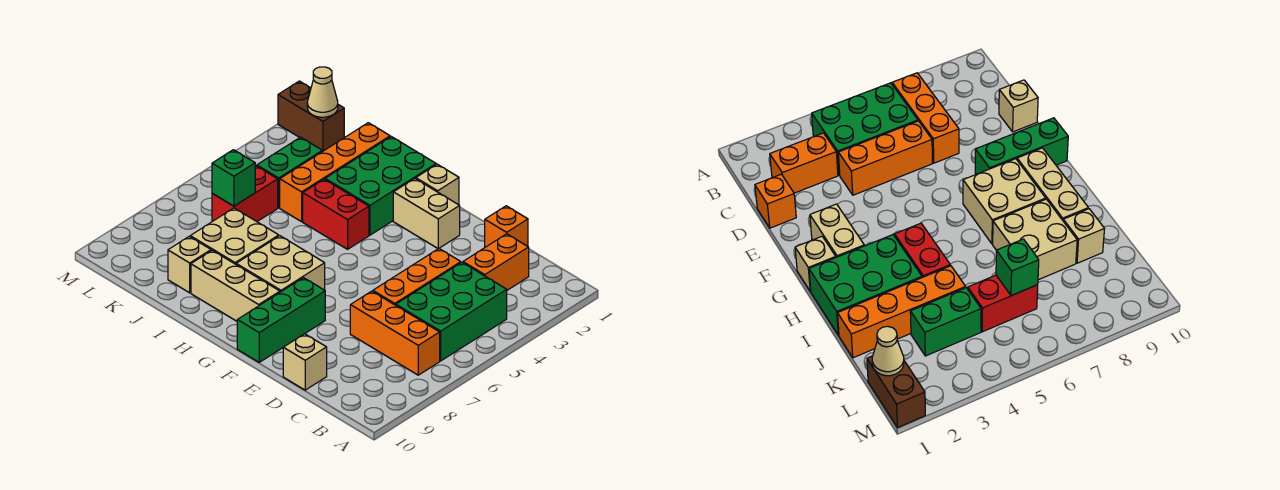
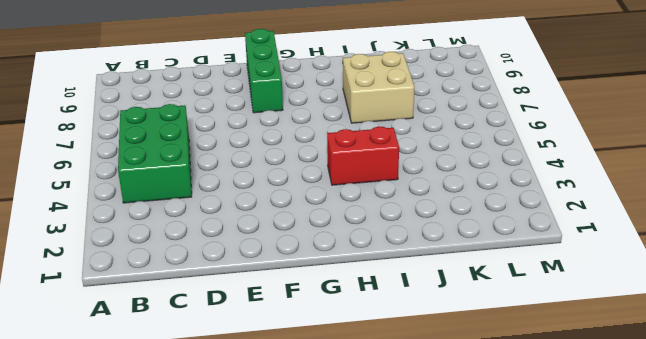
none -> orange brick B7:D7 level 1
none -> orange brick C2:C3 level 1
none -> orange brick D1 level 1

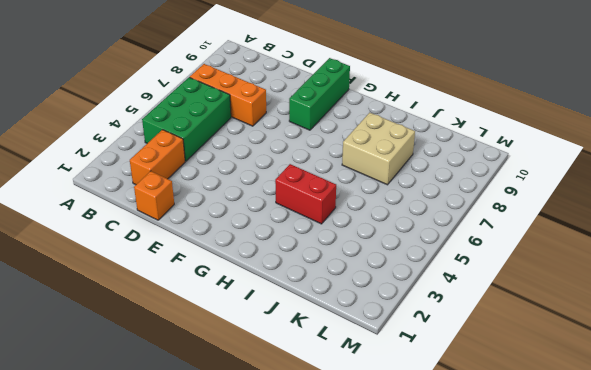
none -> orange brick D4:D6 level 1
none -> tan brick D10 level 1
none -> tan brick F2:G2 level 1

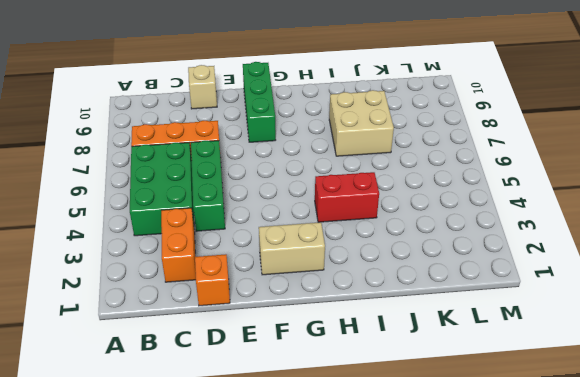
green brick D4:D6 level 1 -> orange brick D4:D6 level 1
none -> tan brick G1 level 1
none -> tan brick G7:H8 level 1
none -> tan brick G9:I9 level 1

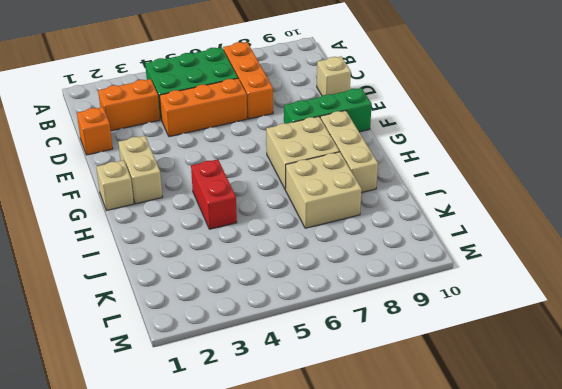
none -> green brick H1:I3 level 1
none -> orange brick J1:J4 level 1
none -> tan brick J9 level 1

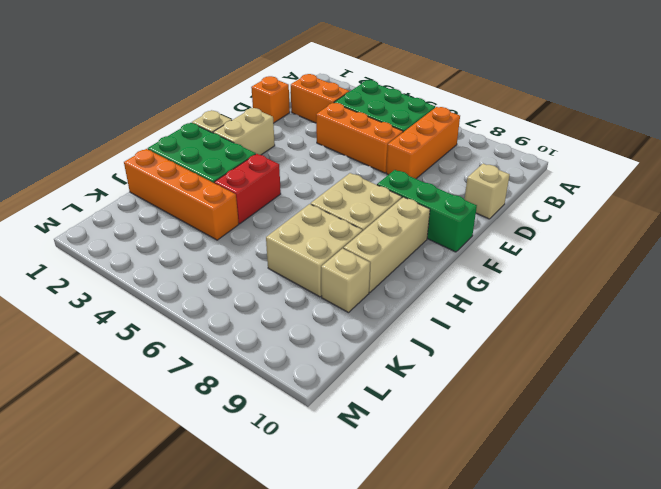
none -> green brick K3:K4 level 1
none -> red brick K5:K6 level 1
none -> brown brick L1:M1 level 1

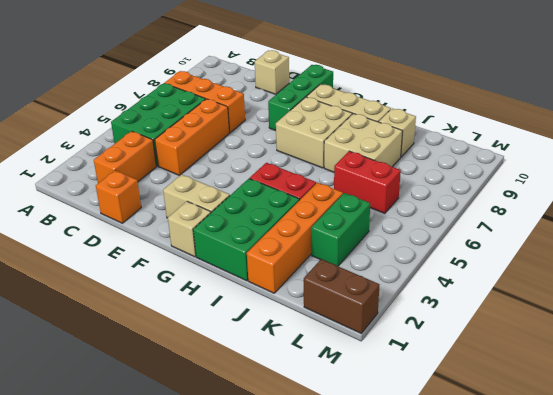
red brick J6:K6 level 1 -> red brick K5:K6 level 1
none -> green brick K6 level 2
none -> tan cone L1 level 2

